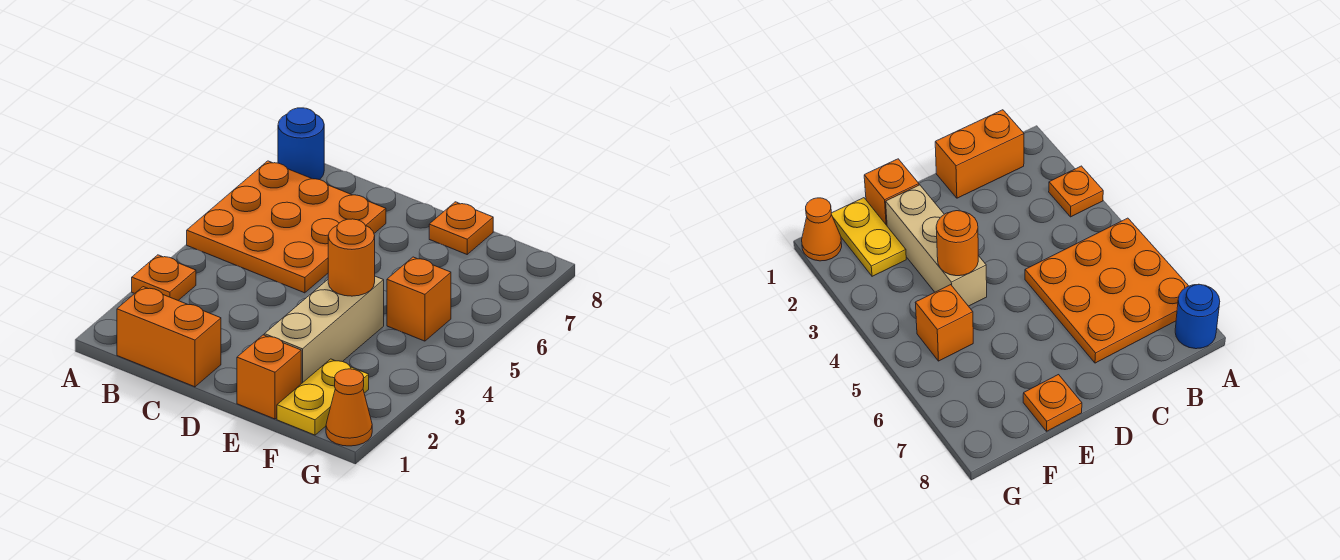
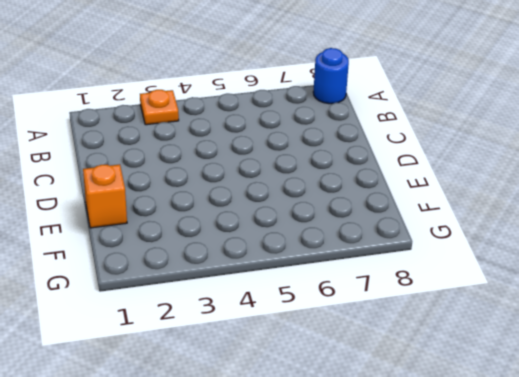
none -> orange plate A5:C7 level 1
none -> orange brick B1:C1 level 1

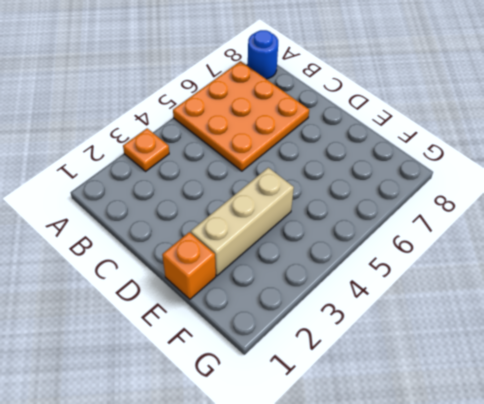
none -> orange brick B1:C1 level 1
none -> orange plate E8 level 1

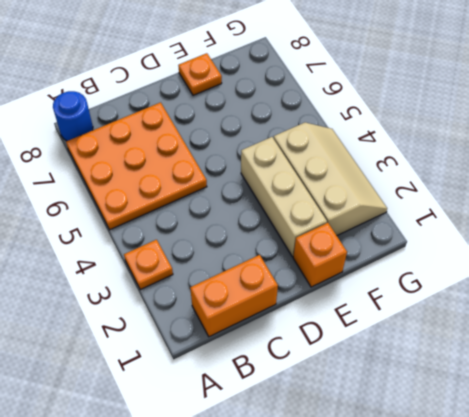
tan slope F2:G4 level 1 top F -> yellow plate F1:F2 level 1
none -> orange brick F5 level 1
none -> orange cone G1 level 1

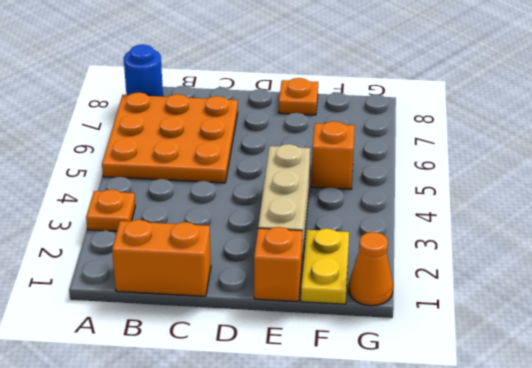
none -> orange round brick E4 level 2

